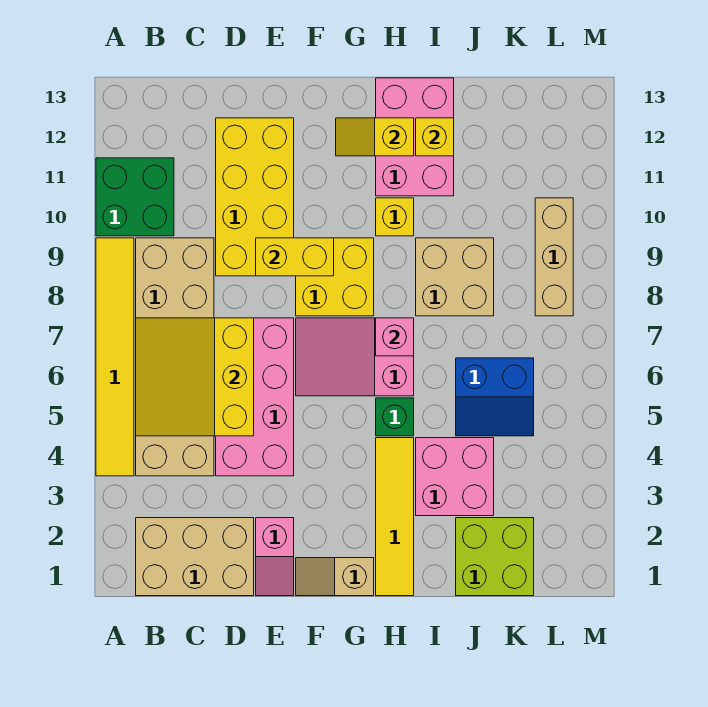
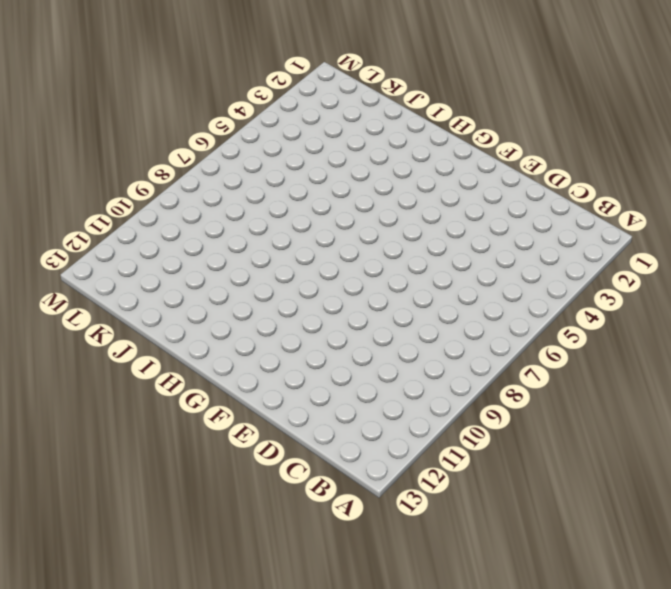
none -> yellow tile A4:A9 level 1
none -> green brick A10:B11 level 1
none -> tan brick B1:D2 level 1

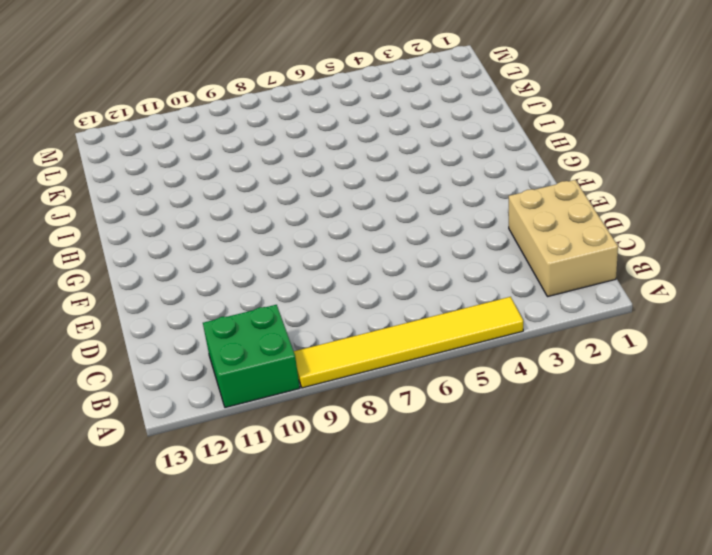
none -> tan brick B4:C9 level 1
none -> pink brick D4:E7 level 1
none -> yellow brick D9:E12 level 1

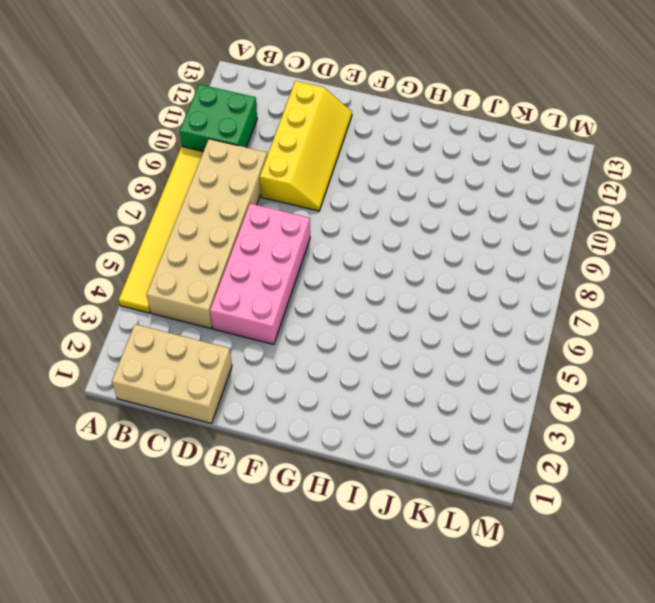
yellow slope D9:E12 level 1 top D -> yellow brick D9:E12 level 1
none -> pink slope E1:E2 level 1 top 2
none -> tan slope F1:G1 level 1 top G
none -> pink slope F6:H7 level 1 top H

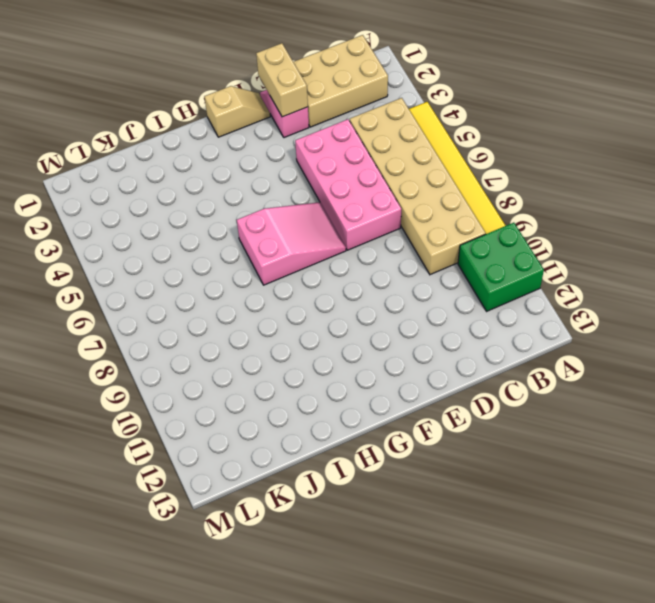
tan brick E1:E2 level 2 -> none
none -> yellow brick D9:E12 level 1
none -> yellow brick F8:G9 level 1
none -> yellow tile H1:H4 level 1

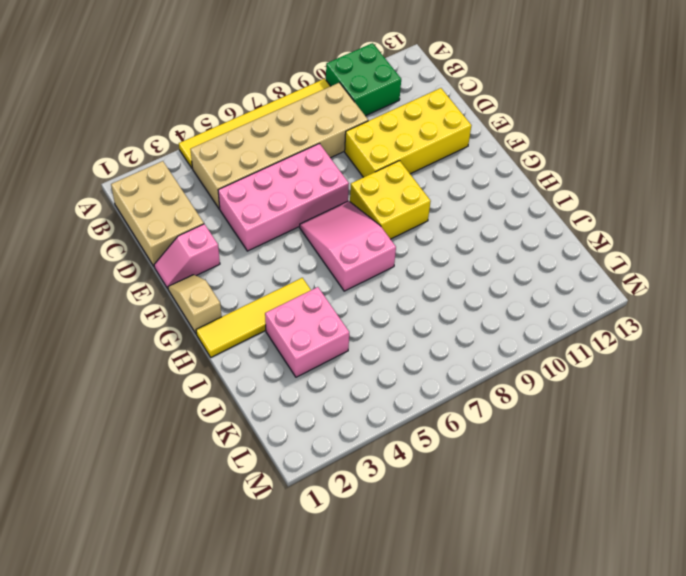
none -> green brick H5 level 1
none -> yellow brick H10 level 1
none -> pink brick H11:I13 level 1

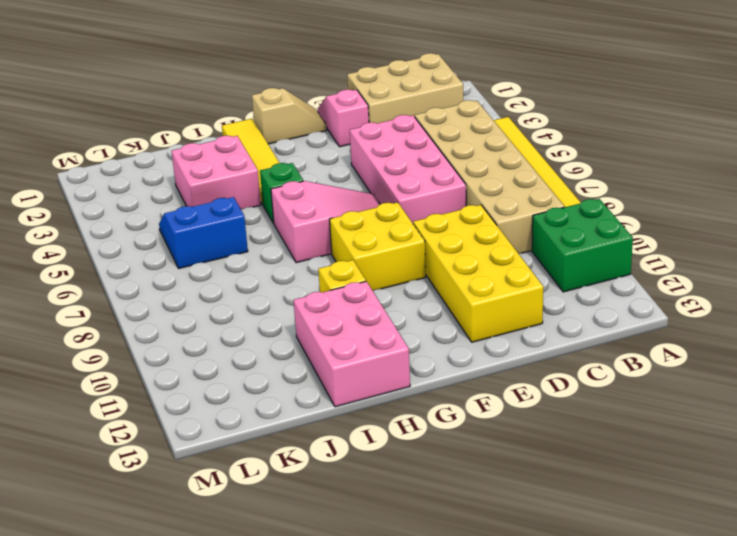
none -> tan brick I8:J9 level 1
none -> lime brick J1:K2 level 1
none -> tan brick L8:L10 level 1

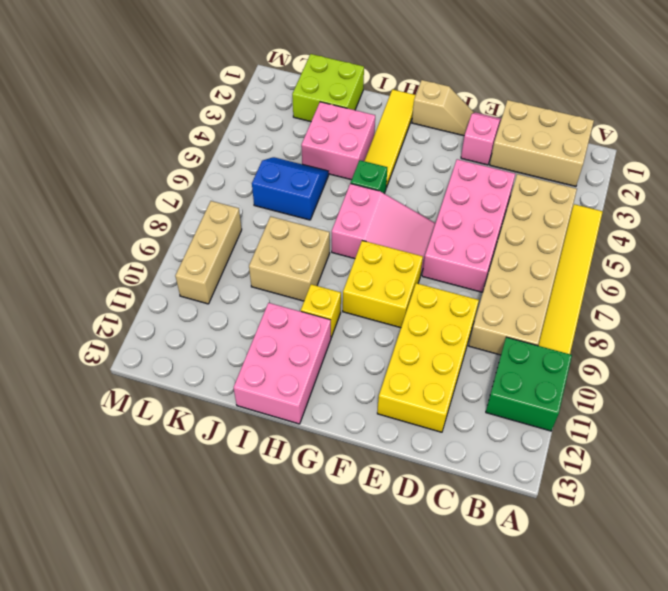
none -> yellow slope B5:D7 level 2 top D
none -> yellow brick E9:F9 level 2
none -> yellow slope G12:H12 level 2 top H

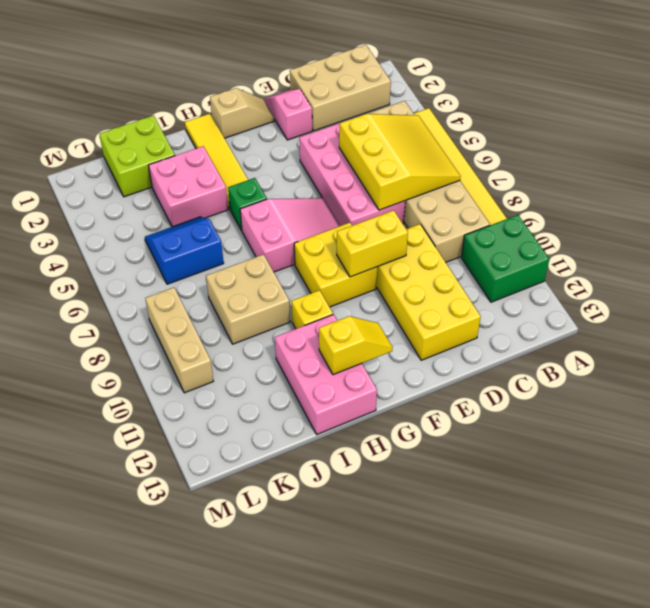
none -> pink brick H7 level 2
none -> yellow brick I12 level 2

